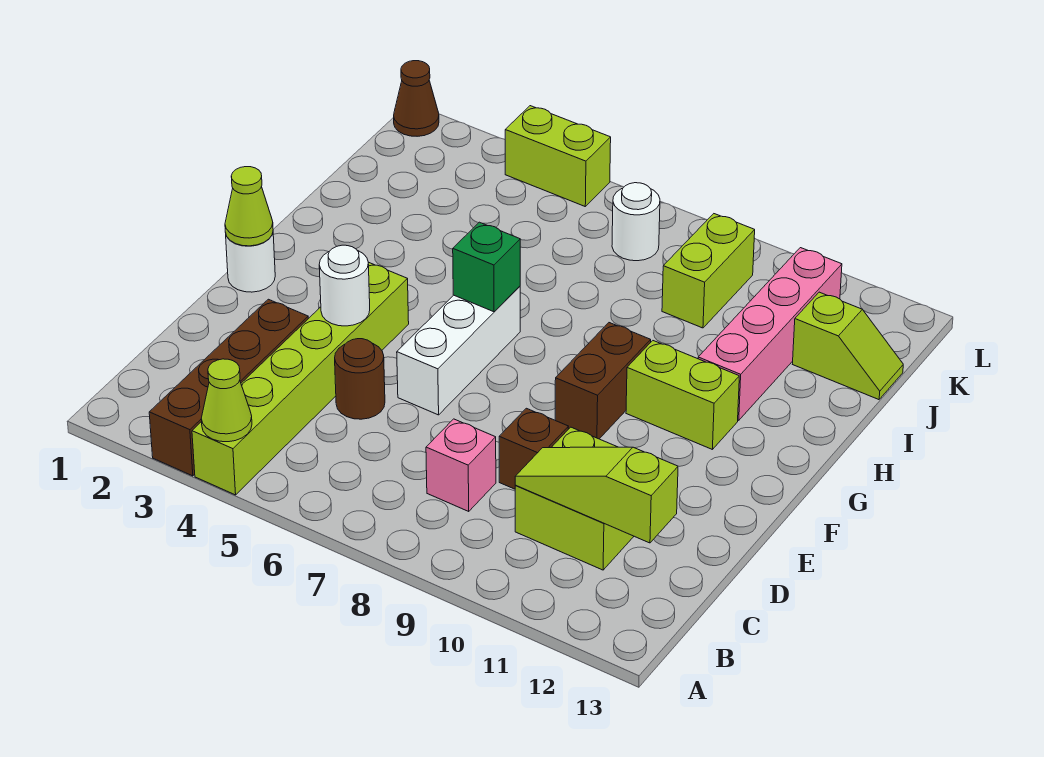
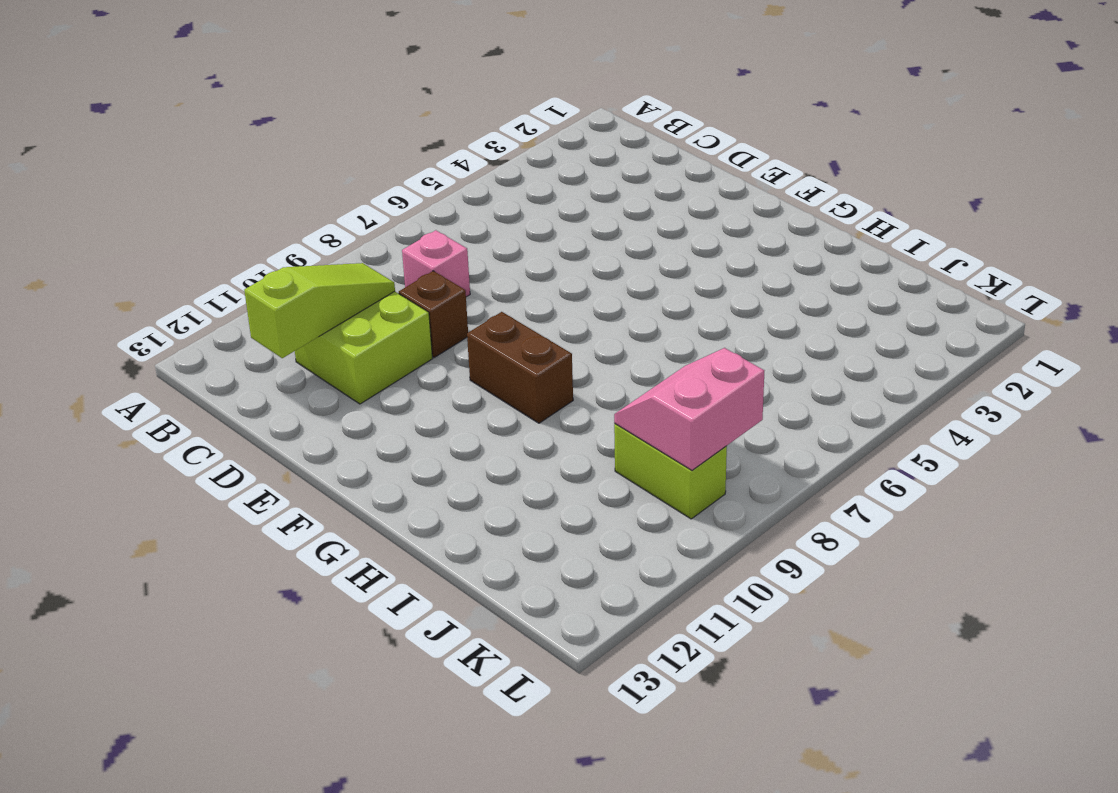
pink slope J8:K9 level 2 top K -> none
none -> brown brick A3:D3 level 1
none -> lime brick A4:F4 level 1
none -> brown round brick D5 level 1

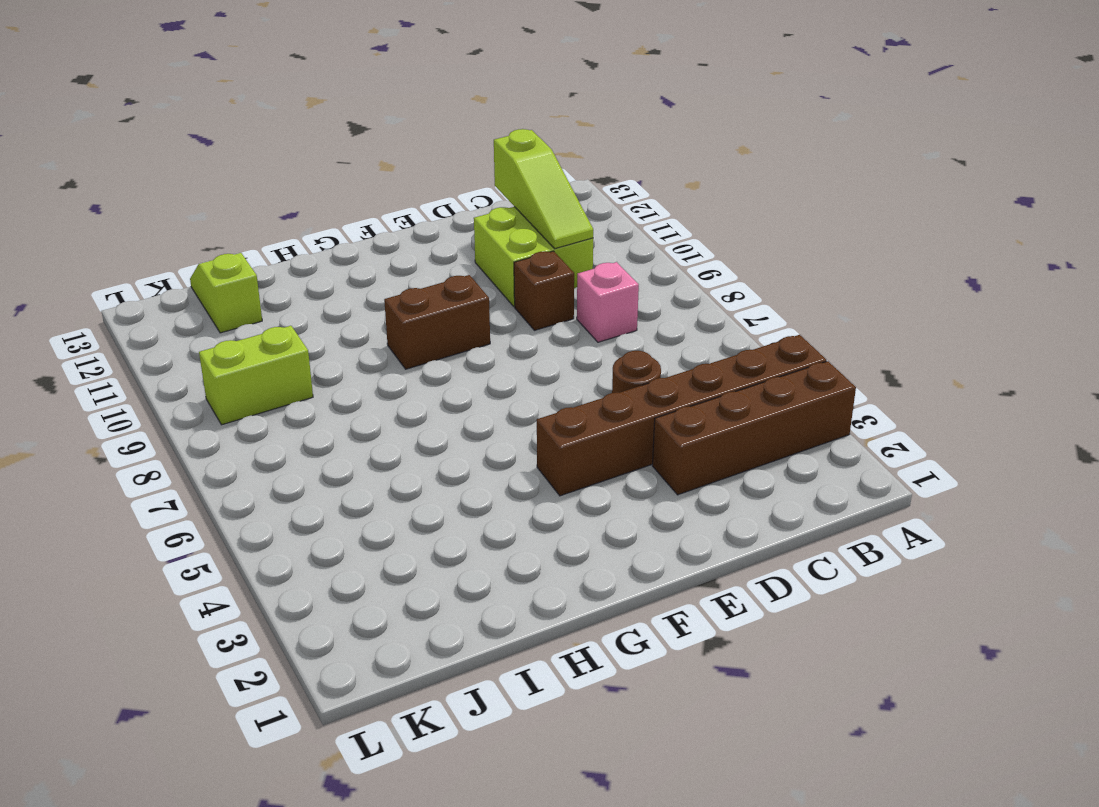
brown brick A4:F4 level 1 -> lime brick A4:F4 level 1
none -> white brick E6:G6 level 1
none -> white round brick F1 level 1
none -> lime brick G10:G11 level 1

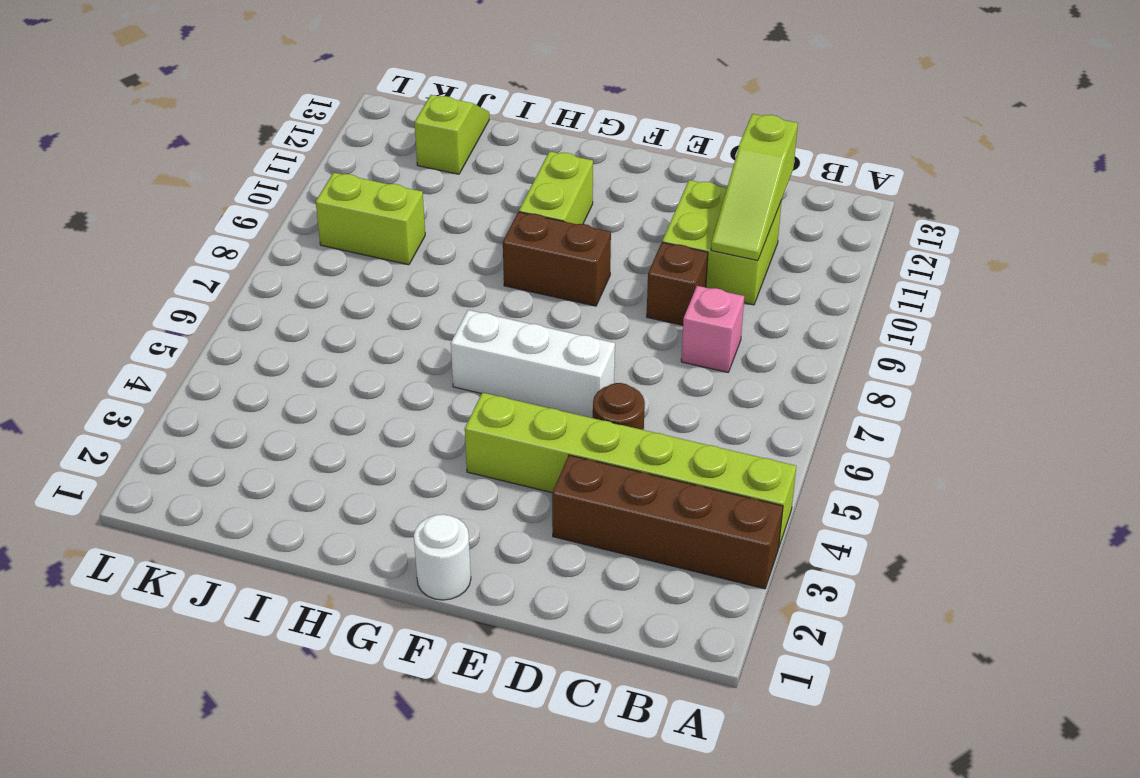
none -> pink brick H11:K11 level 1
none -> white round brick K7 level 1
none -> brown cone L1 level 1

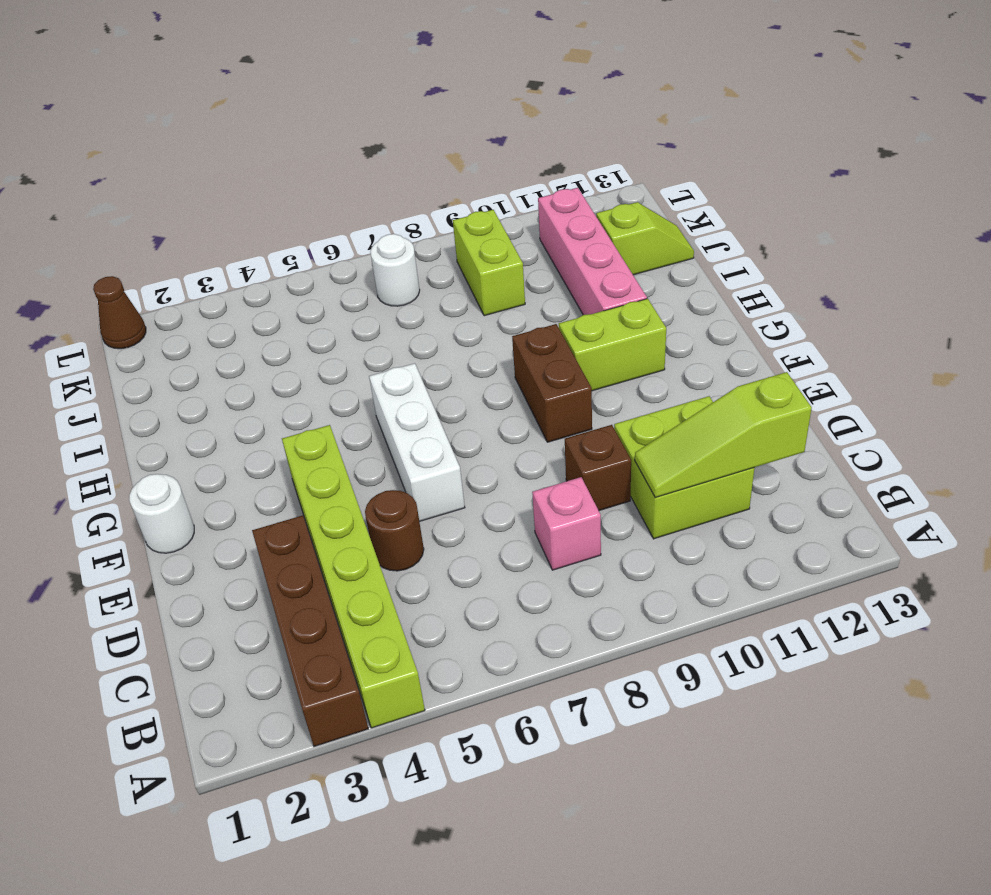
none -> lime brick L4:L5 level 1
none -> lime cone A4 level 2
none -> white round brick E4 level 2

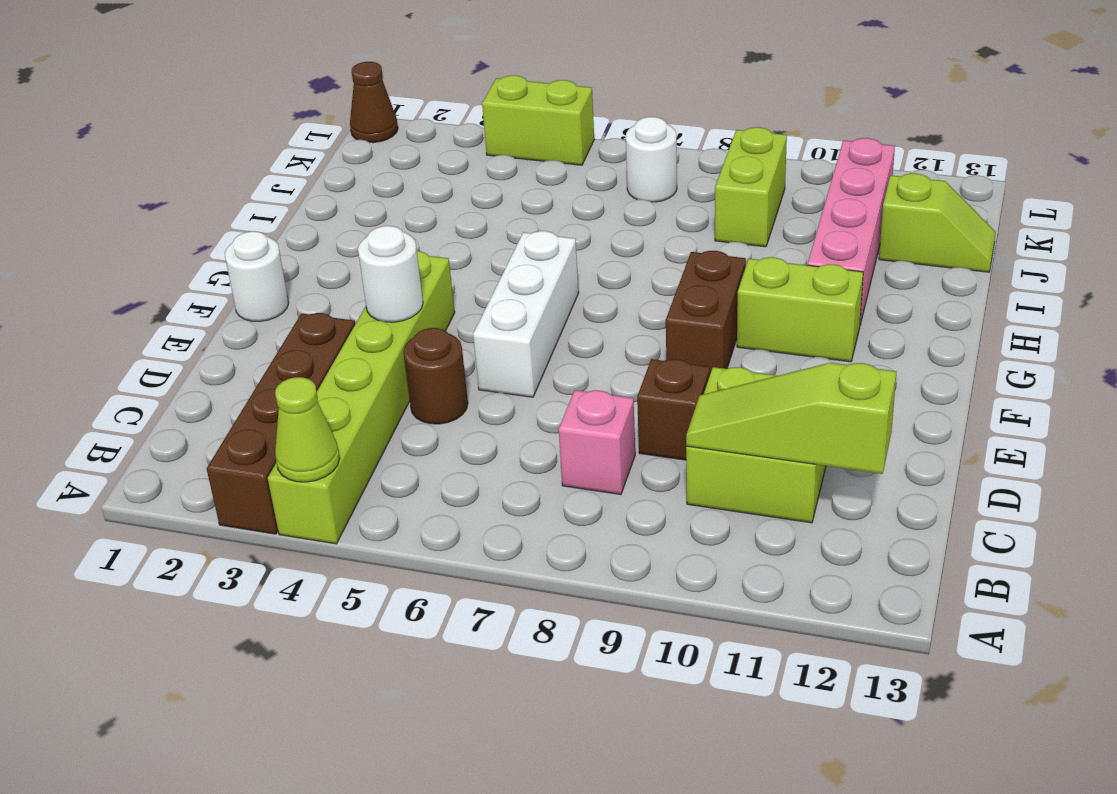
none -> lime cone F1 level 2
none -> green brick G6 level 2

